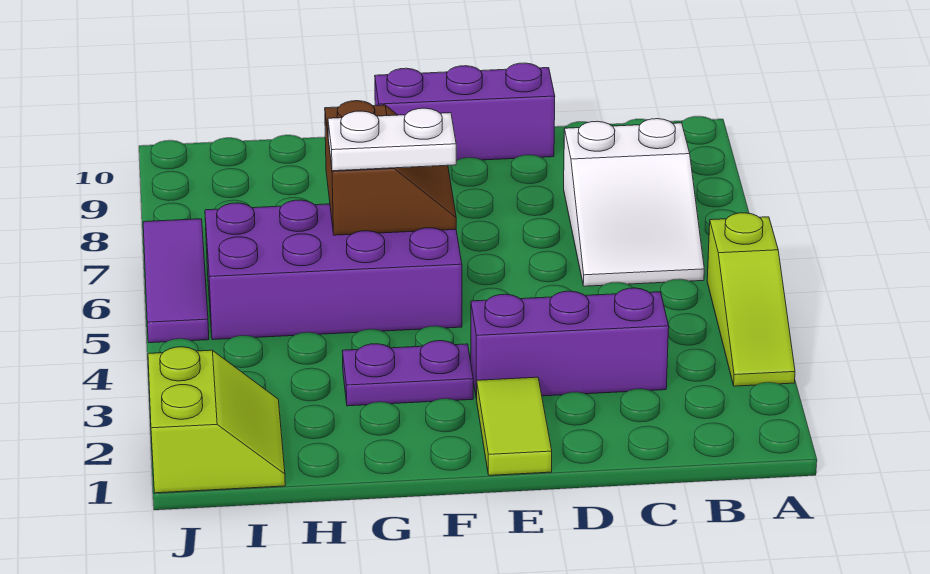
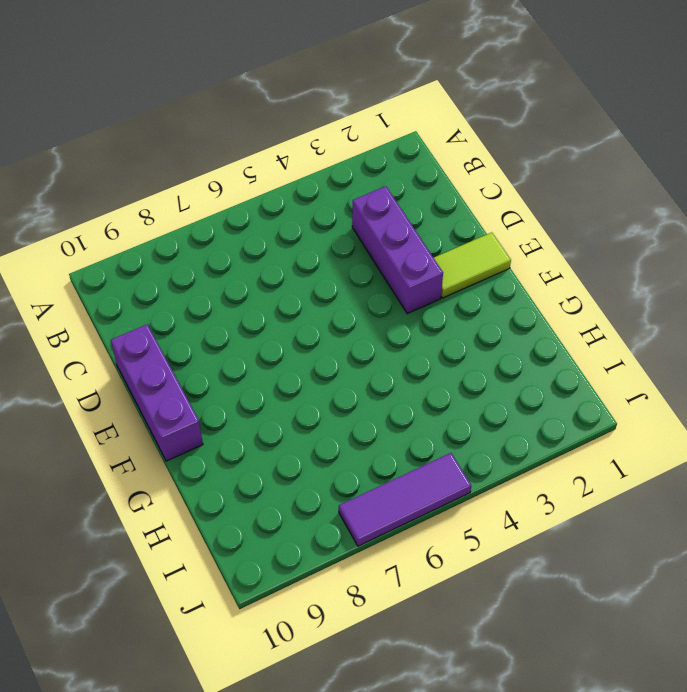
none -> lime slope A3:A5 level 1 top 5
none -> white slope B6:C8 level 1 top 8

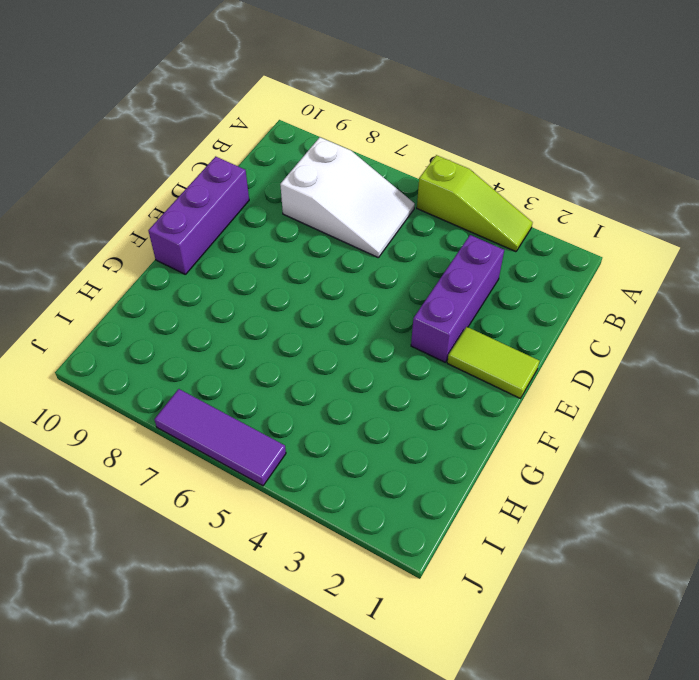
none -> purple plate F3:G3 level 1
none -> purple brick F5:I6 level 1

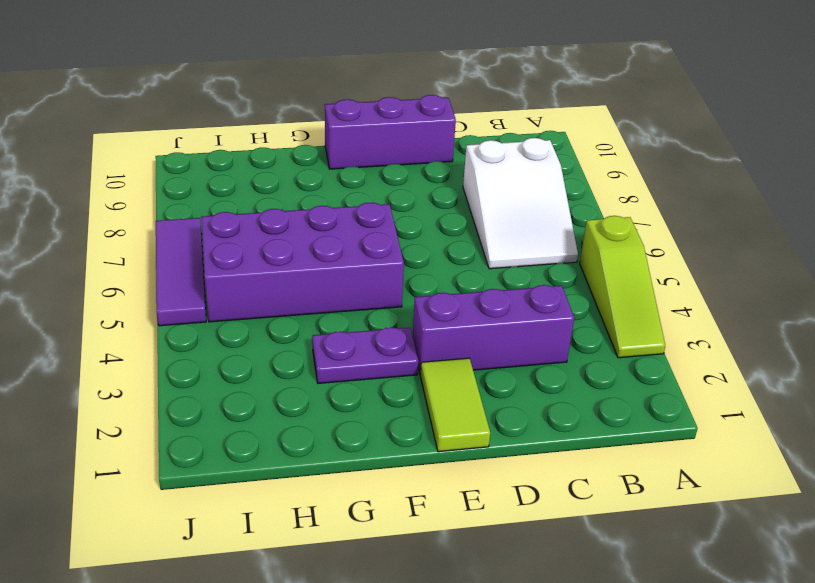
none -> lime slope I1:J2 level 1 top J
none -> brown slope F6:G7 level 2 top G

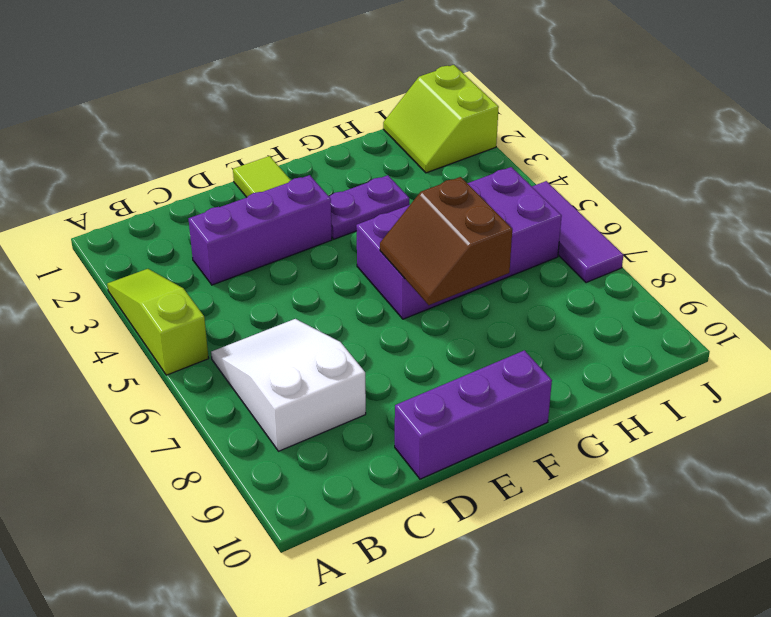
none -> white plate F6:G6 level 3

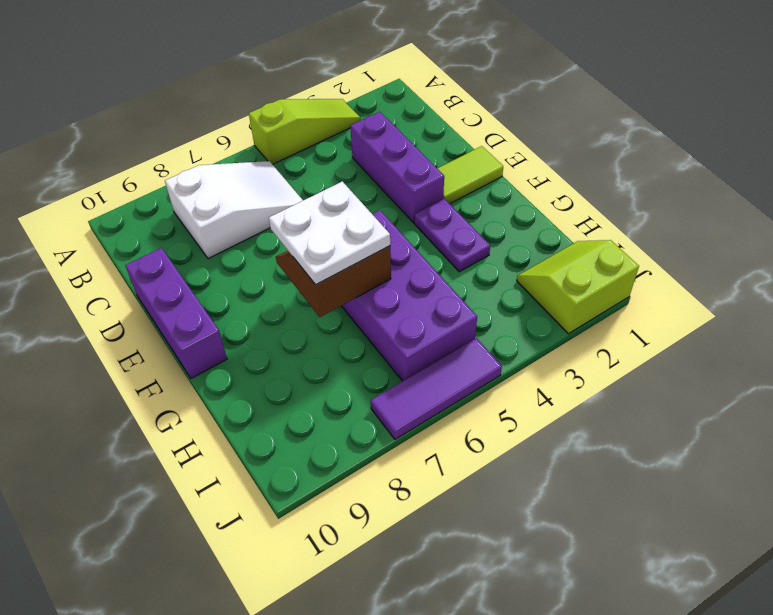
white plate F6:G7 level 3 -> white plate F6:G6 level 3

